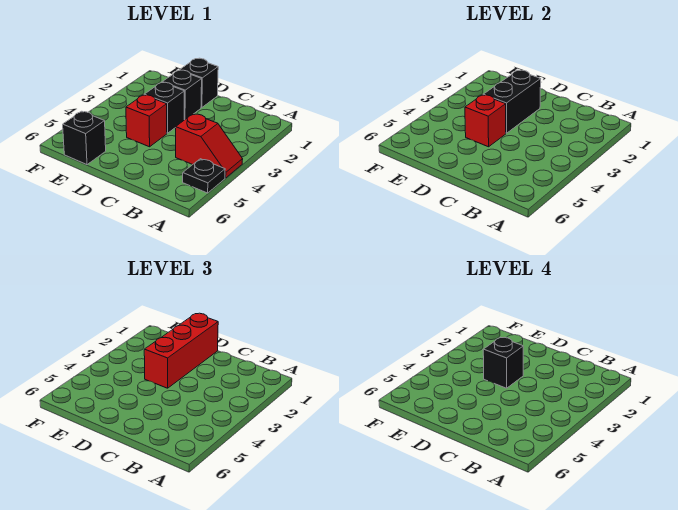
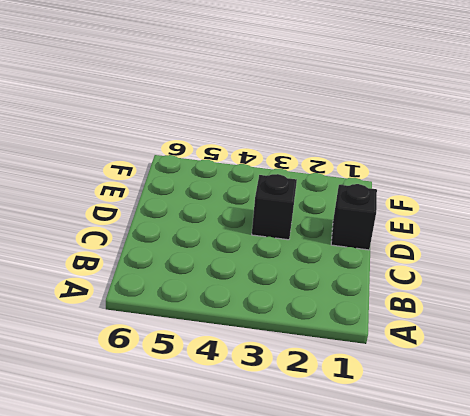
none -> red slope A4:B4 level 1 top B
none -> black plate A5 level 1

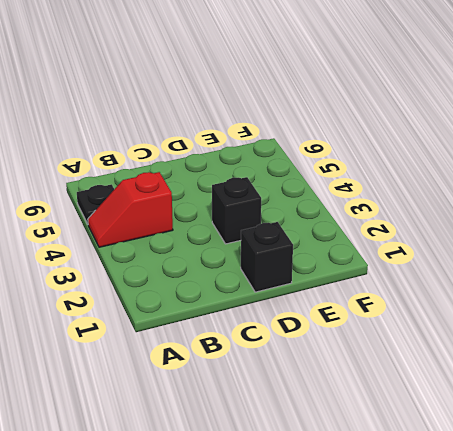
none -> black brick D2 level 1
none -> red brick D4 level 1

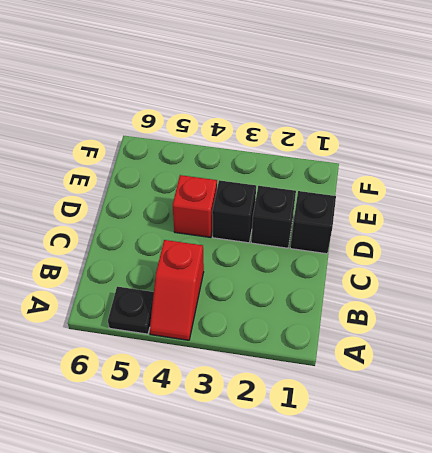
none -> black brick E6 level 1
none -> black brick D2:D3 level 2

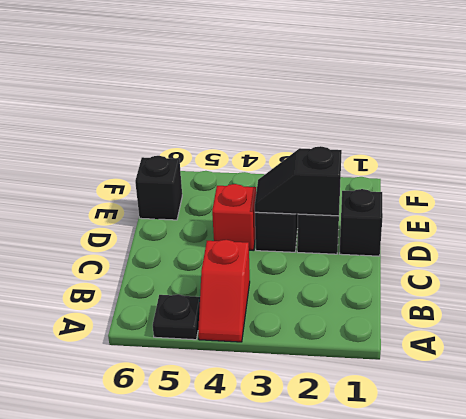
black slope D2:D3 level 2 top 2 -> black brick D2:D3 level 2
none -> red brick D4 level 2
none -> red brick D1:D3 level 3

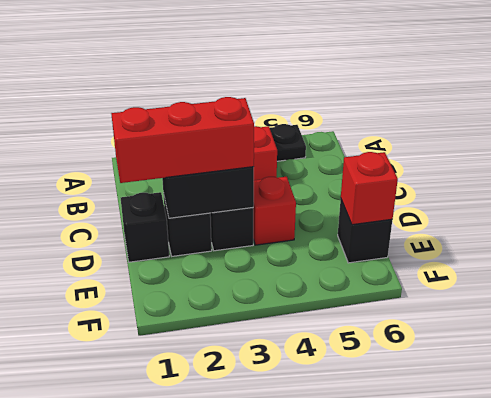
red brick E6 level 2 -> red brick D4 level 2
none -> black brick D3 level 4

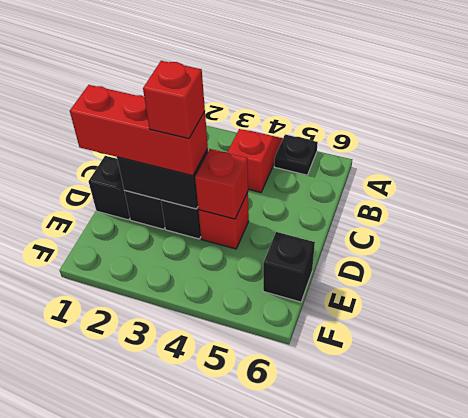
red brick D3 level 4 -> black brick D3 level 4

